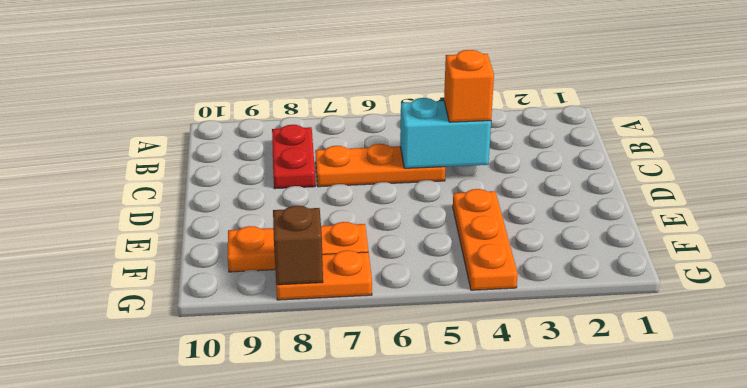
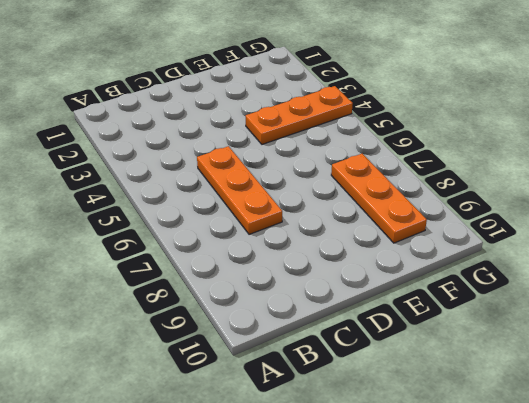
none -> red plate B8:C8 level 1
none -> orange plate G7:G8 level 1

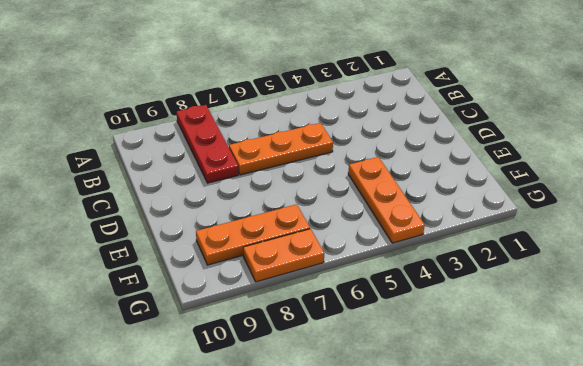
red plate A8:C8 level 1 -> red plate B8:C8 level 1
none -> cyan brick C4:C5 level 2
none -> brown brick G8 level 2

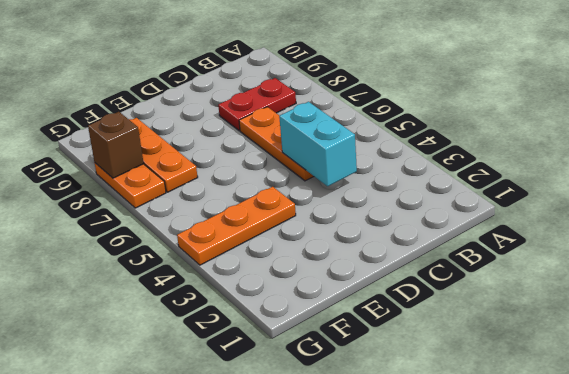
none -> orange brick C4 level 3

